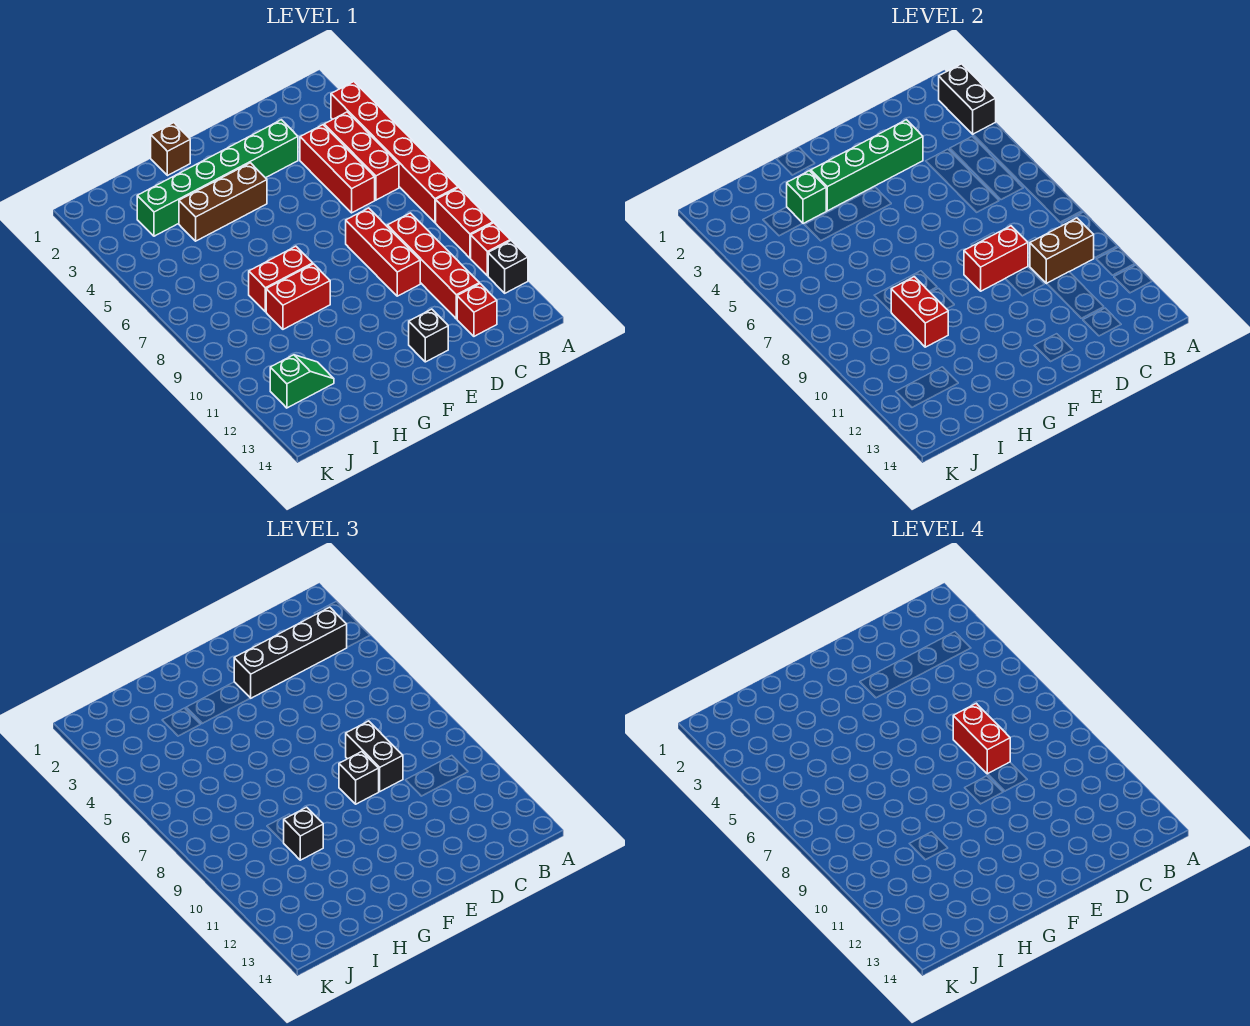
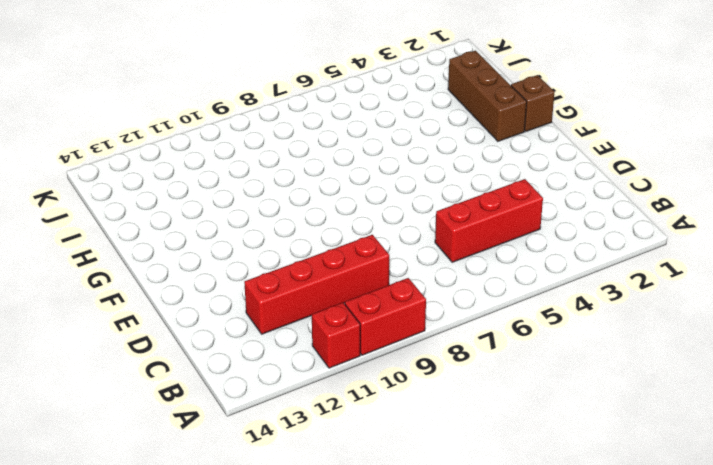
brown brick G2:I2 level 1 -> brown brick F4:H4 level 1
none -> red brick A3:A8 level 1
none -> black brick A12 level 1
none -> red brick B4:B6 level 1

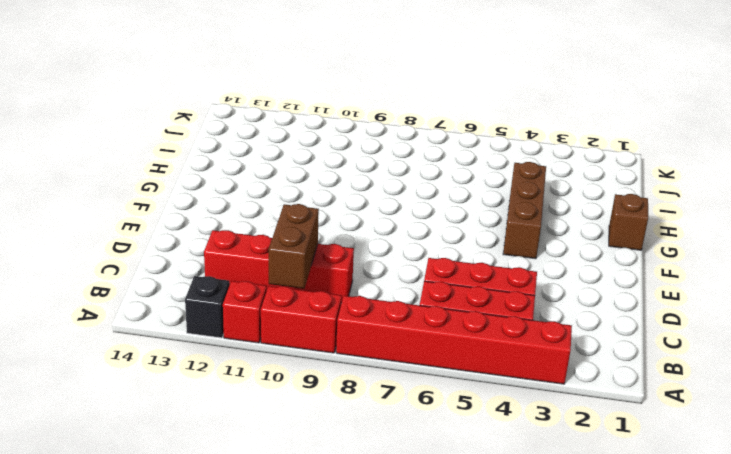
none -> red brick C13 level 1
none -> green brick D3:I3 level 1
none -> red brick D8:D10 level 1

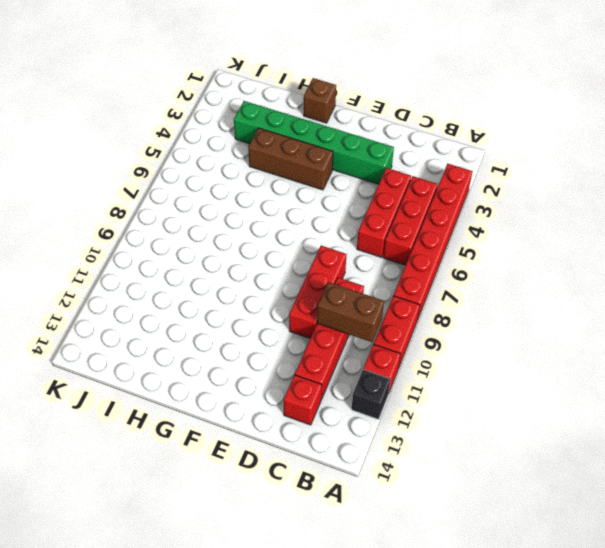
none -> black brick E13 level 1
none -> red brick G8:H8 level 1
none -> red brick G9:H9 level 1

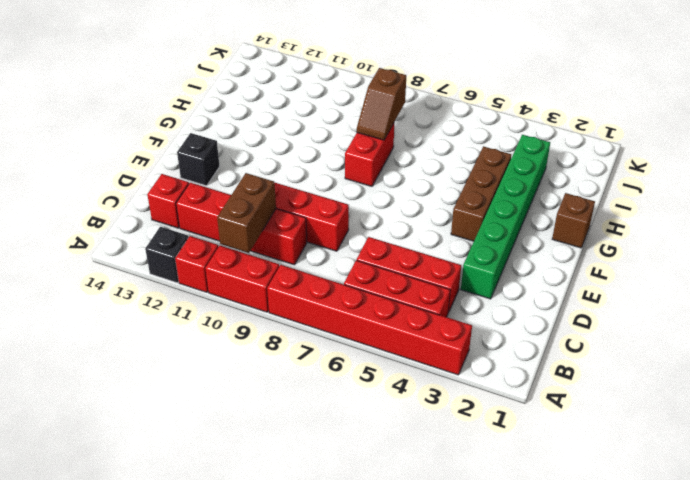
brown slope H8:I8 level 2 top I -> none
none -> red brick G9:H9 level 1
none -> green slope I12:J12 level 1 top J
none -> black brick A2:A3 level 2

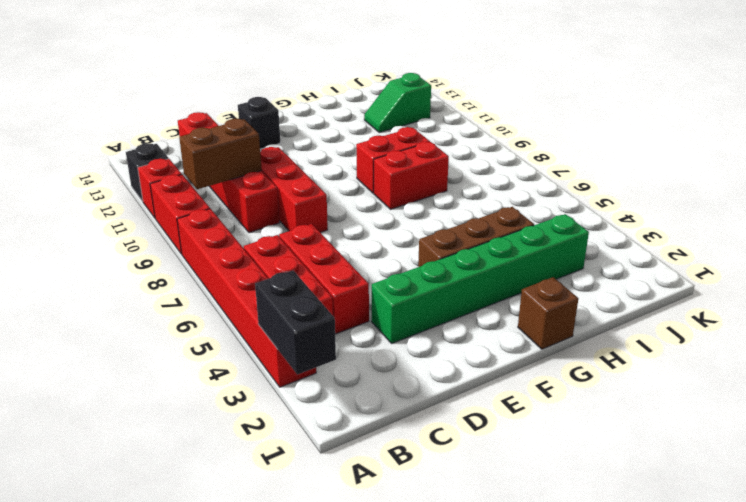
none -> green brick D3:G3 level 2
none -> red brick D9:E9 level 2
none -> green brick H3 level 2

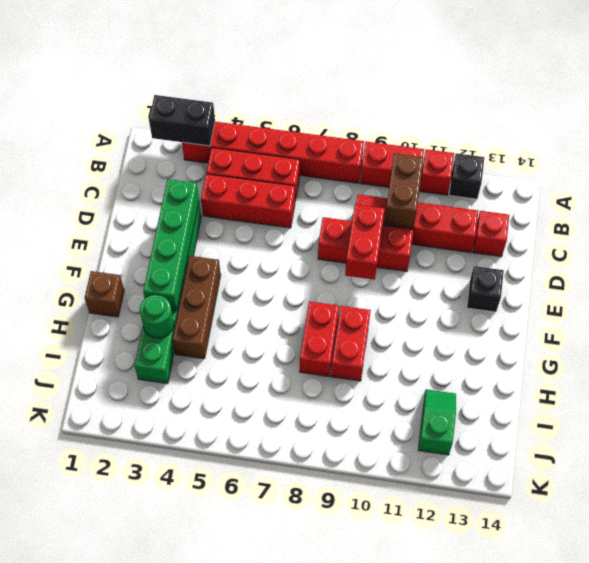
green round brick H3 level 2 -> green brick H3 level 2
none -> red brick H9:H10 level 2
none -> black brick B3:E3 level 3
none -> black brick D8:D9 level 3

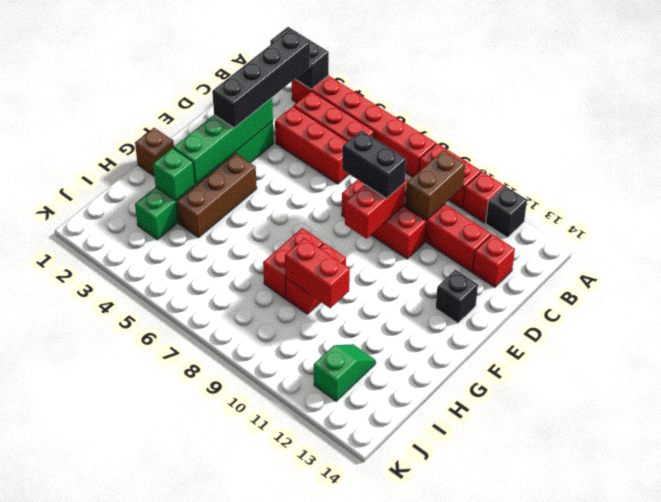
none -> black brick E9 level 3
none -> black brick H10 level 3
none -> red brick D7:D8 level 4

